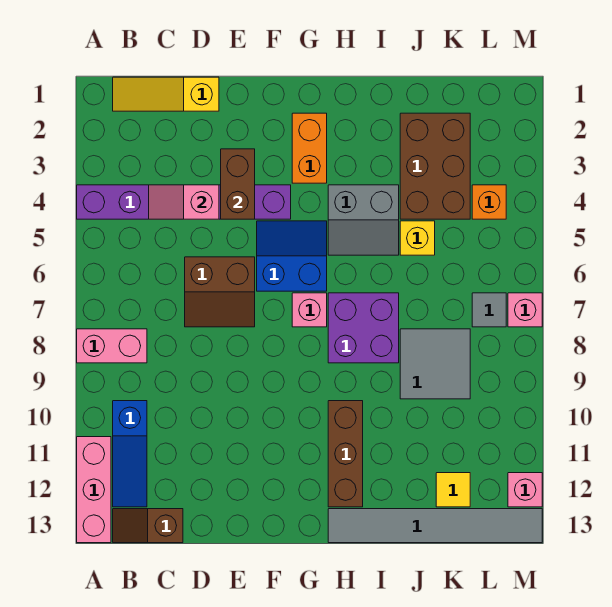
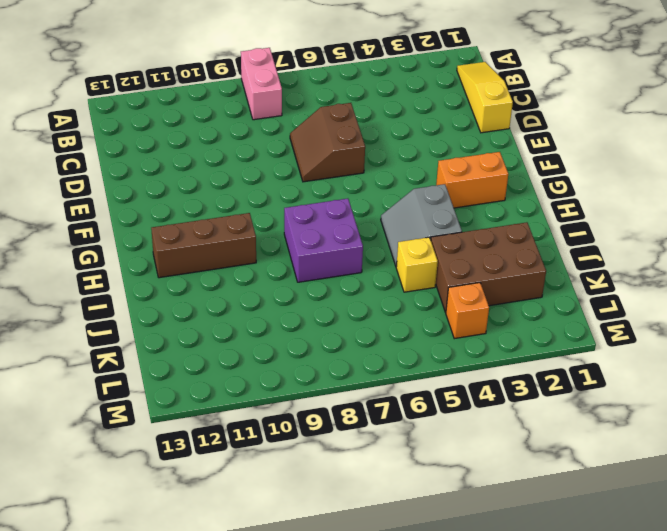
none -> purple brick A4:F4 level 1
none -> pink brick A11:A13 level 1
none -> blue slope B10:B12 level 1 top 10

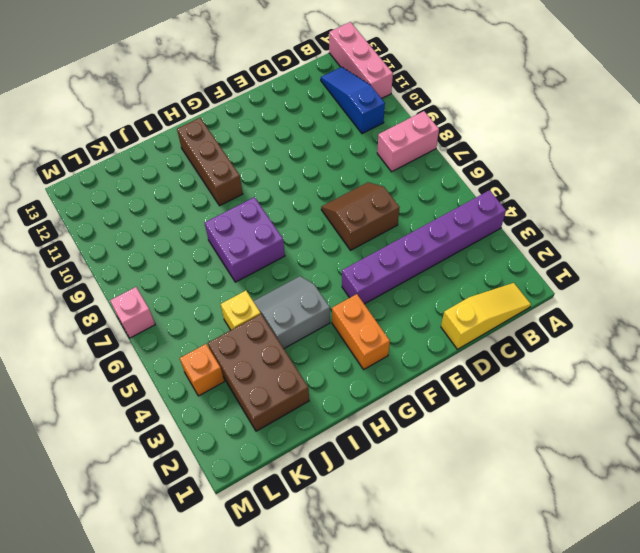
none -> brown slope B13:C13 level 1 top C
none -> blue slope F5:G6 level 1 top 6
none -> pink brick G7 level 1

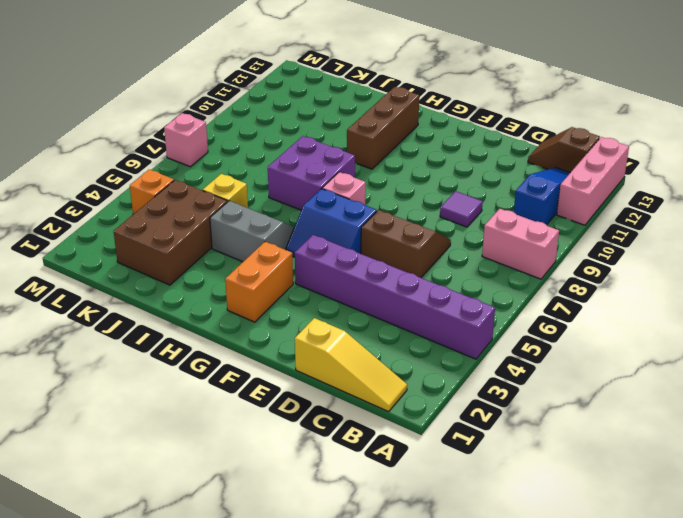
brown slope B13:C13 level 1 top B -> brown slope B13:C13 level 1 top C
purple tile D9 level 1 -> none
none -> grey tile H13:M13 level 1
none -> grey tile J8:K9 level 1
none -> yellow tile K12 level 1

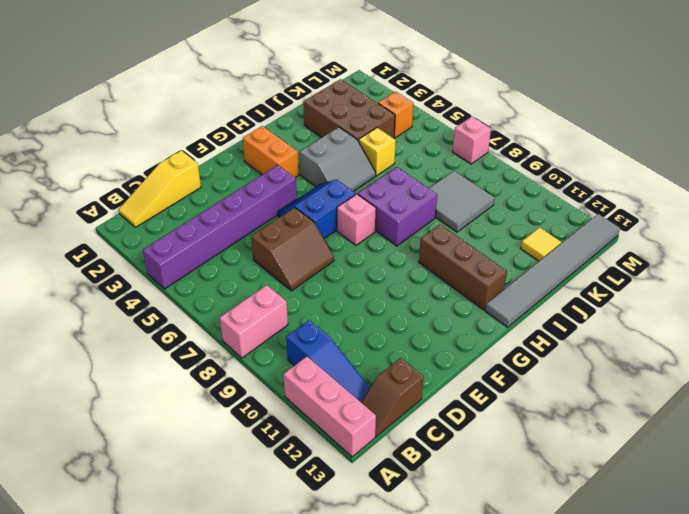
none -> grey tile L7 level 1
none -> pink brick M12 level 1
none -> pink slope C4:D4 level 2 top D

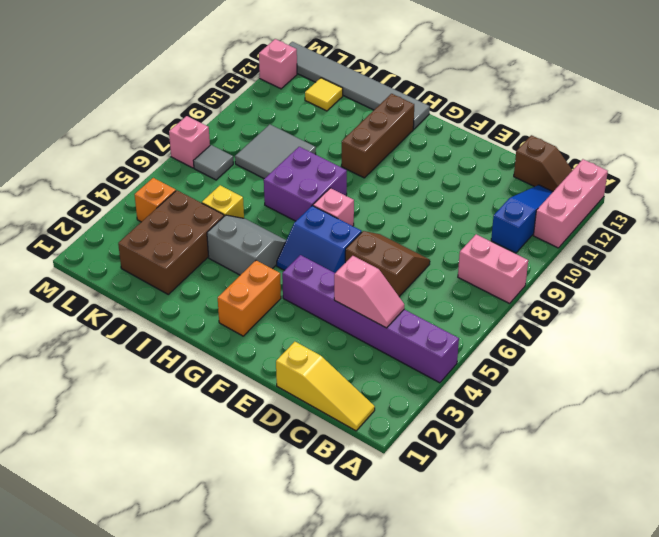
none -> brown brick E3:E4 level 2

